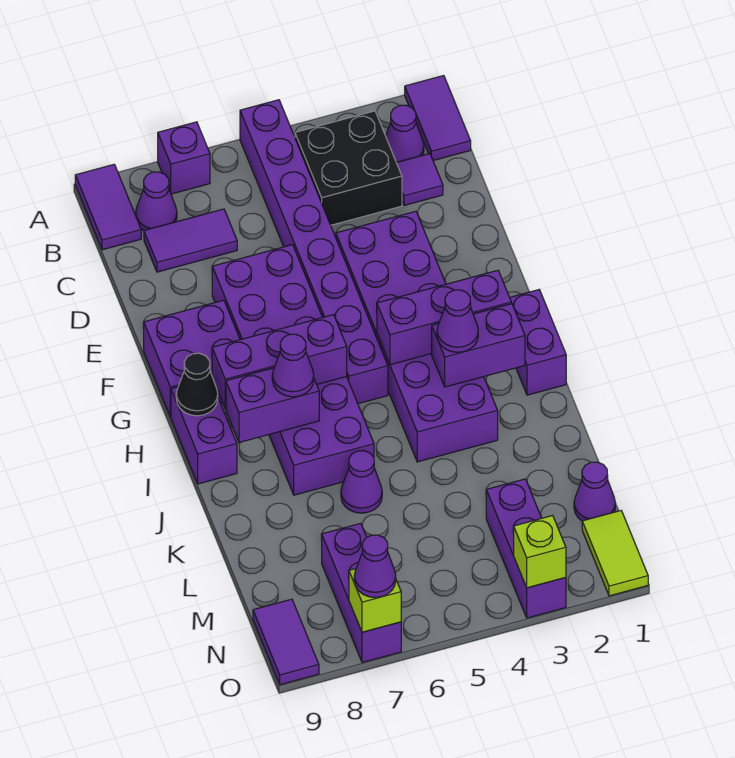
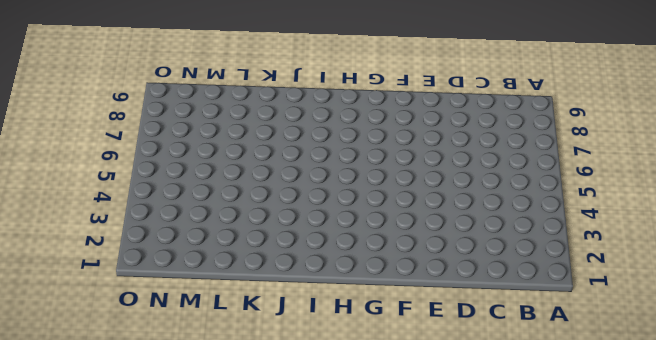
none -> purple tile A1:B1 level 1
none -> purple brick A5:H5 level 1
none -> purple brick A7 level 1
none -> purple tile A9:B9 level 1

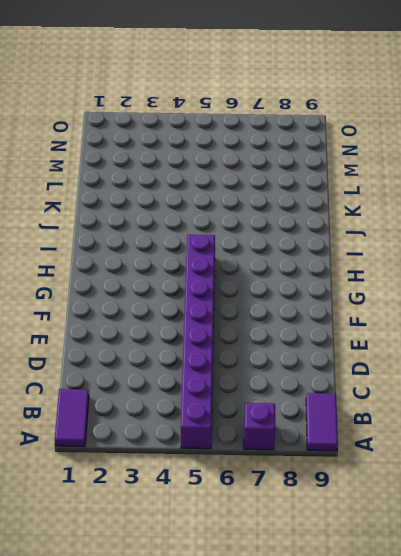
none -> purple cone B2 level 1
none -> black brick B3:C4 level 1
none -> purple cone B8 level 1
none -> purple tile C2 level 1

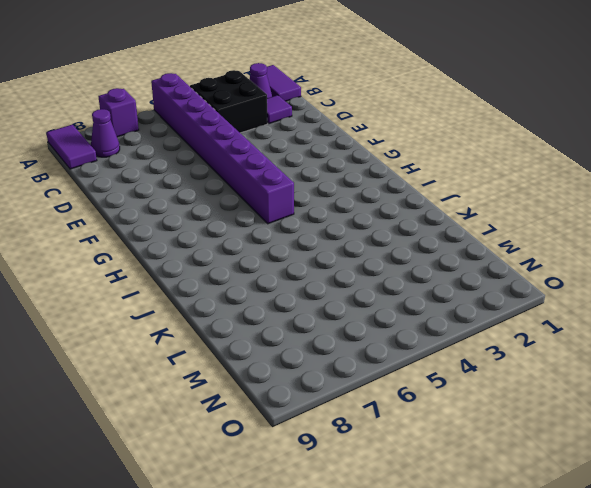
none -> purple tile C7:C8 level 1
none -> purple brick E3:J4 level 1
none -> purple brick E6:J7 level 1
none -> purple brick F8:G9 level 1

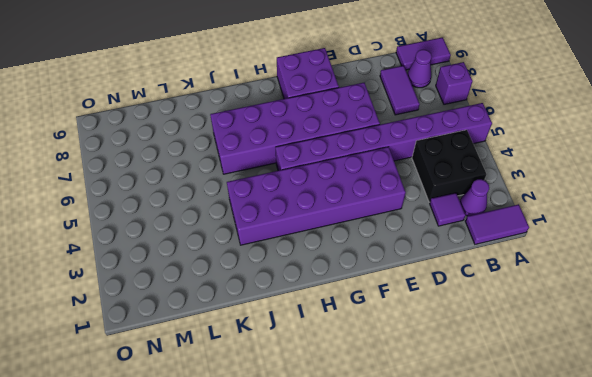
none -> purple brick H1:I1 level 1
none -> purple brick H9:I9 level 1
none -> purple cone K6 level 1
none -> purple cone M1 level 1

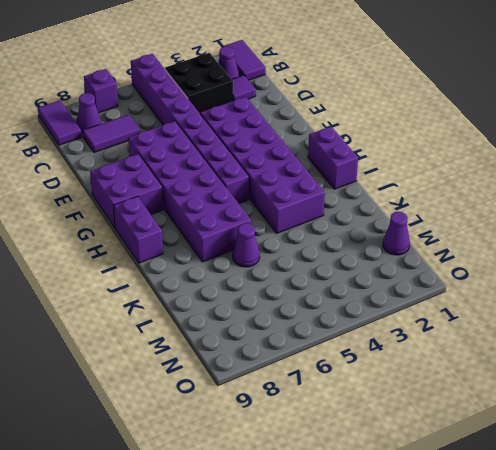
none -> purple brick M3:O3 level 1
none -> purple brick M7:O7 level 1
none -> lime tile N1:O1 level 1
none -> purple tile N9:O9 level 1

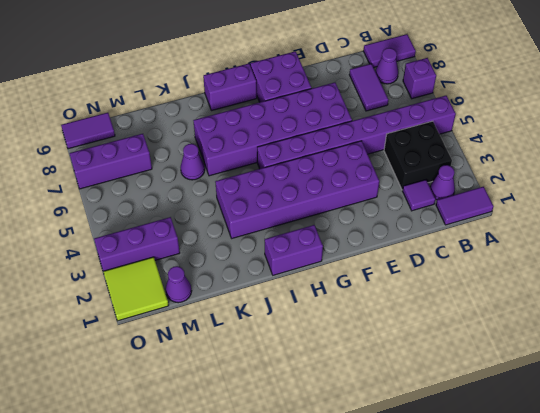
lime tile N1:O2 level 1 -> lime tile N1:O1 level 1
none -> purple brick H2:H4 level 2
none -> purple brick H6:H8 level 2
none -> black cone H9 level 2
none -> purple brick I2:I3 level 2

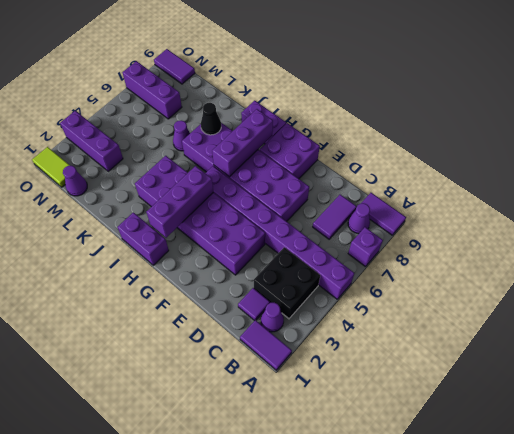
black cone J7 level 2 -> black cone H9 level 2
none -> purple brick I2:I3 level 2
none -> purple brick I7:I8 level 2
none -> lime brick O3 level 2
none -> lime brick O7 level 2

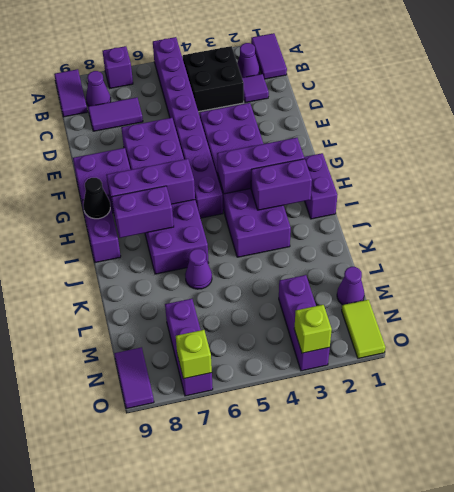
none -> purple cone I3 level 3
none -> purple cone I7 level 3
none -> purple cone O7 level 3

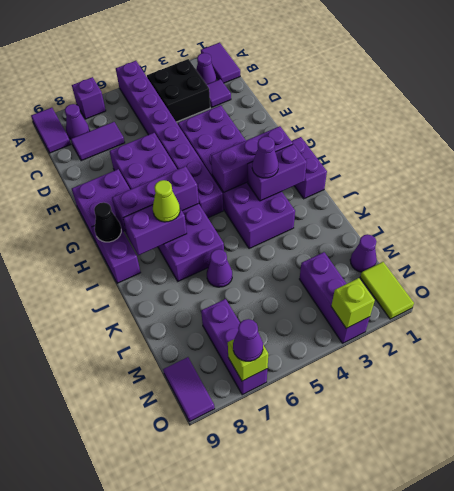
lime cone I7 level 3 -> purple cone I7 level 3

